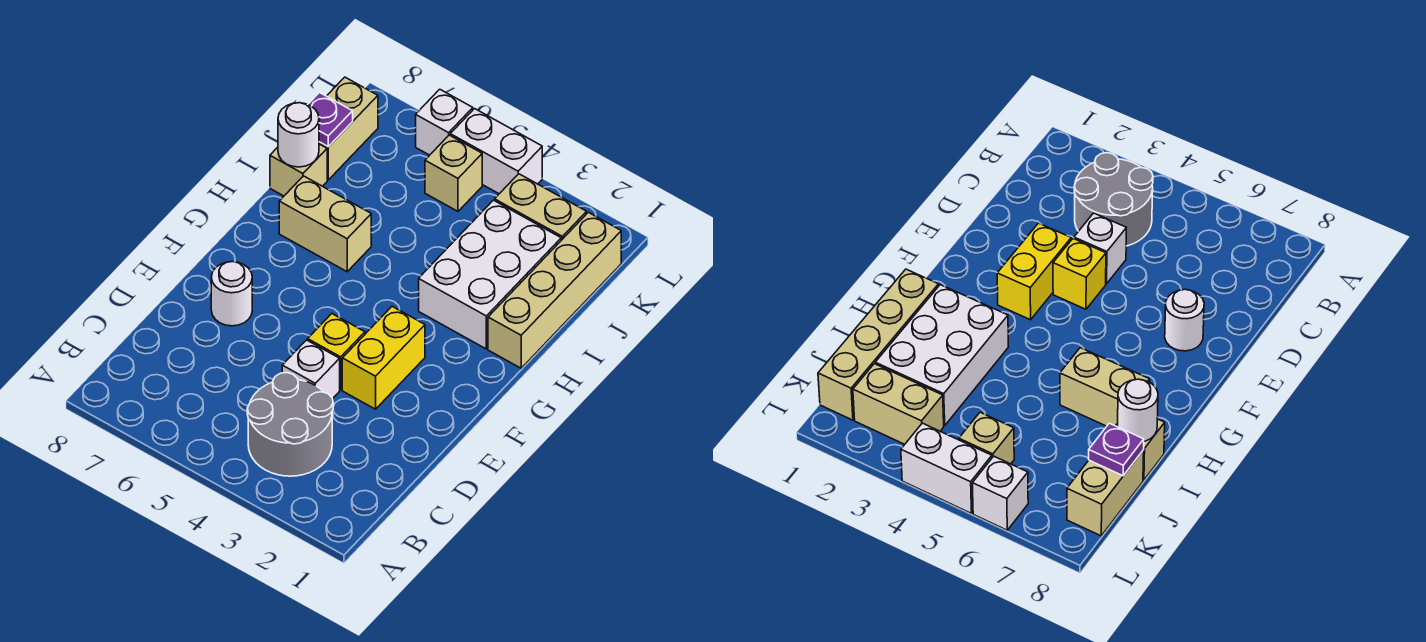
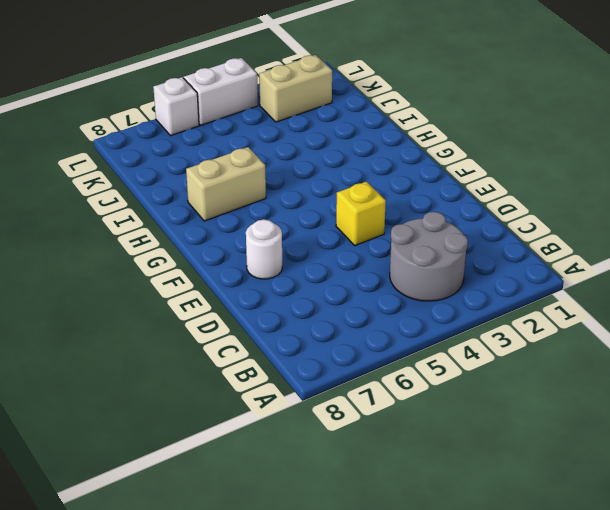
none -> white brick D4 level 1
none -> yellow brick E3:F3 level 1
none -> tan brick H1:K1 level 1

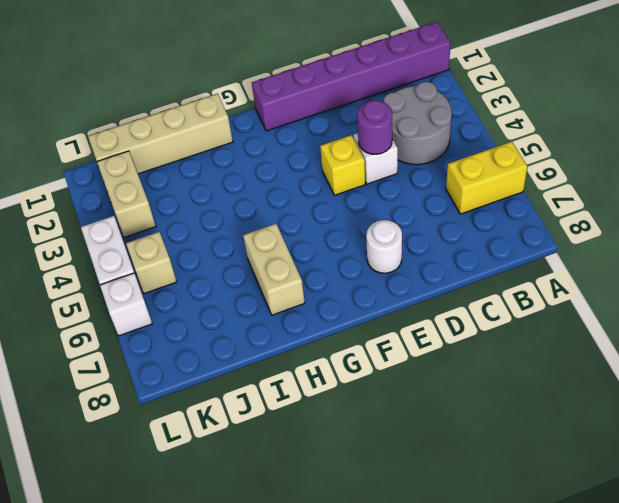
purple brick A1:F1 level 1 -> none
yellow brick A6:B6 level 1 -> yellow brick E3:F3 level 1
purple round brick D4 level 2 -> none
none -> white brick H2:J3 level 1
none -> tan brick I8 level 1
none -> tan brick J8:K8 level 1

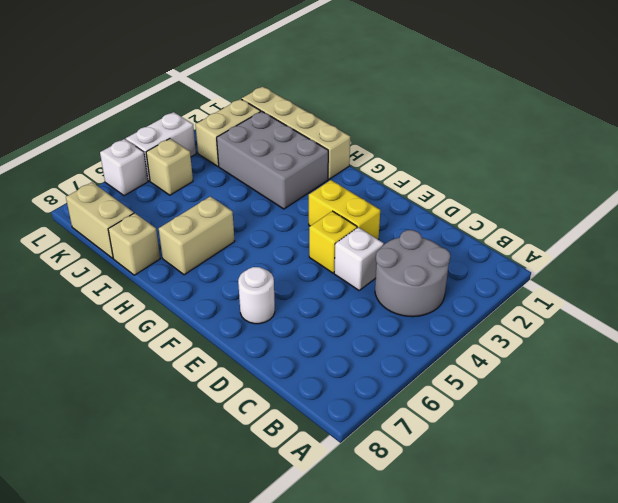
grey brick H2:J3 level 1 -> white brick H2:J3 level 1
none -> white round brick I8 level 2
none -> purple plate J8 level 2

